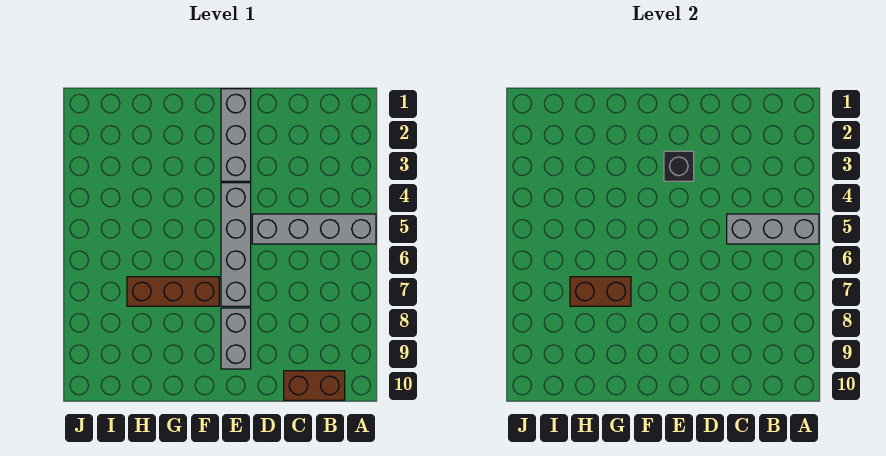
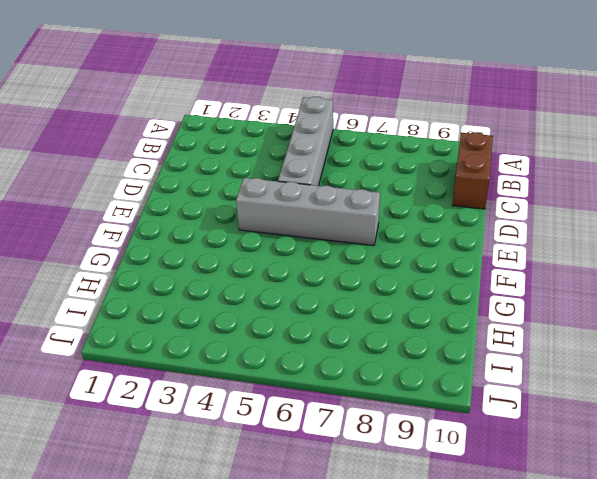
none -> grey brick E1:E3 level 1
none -> grey brick E8:E9 level 1

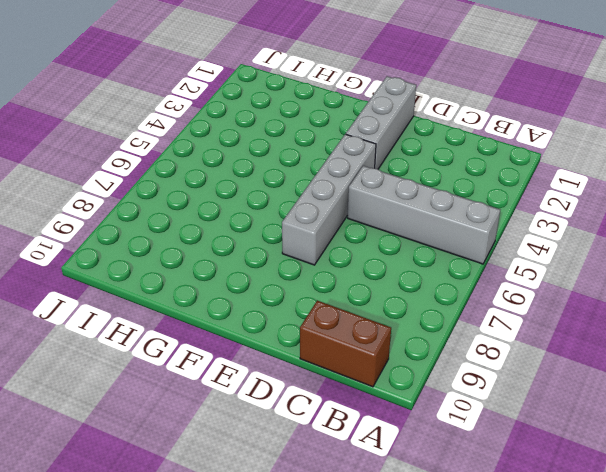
none -> grey brick E8:E9 level 1
none -> brown brick F7:H7 level 1

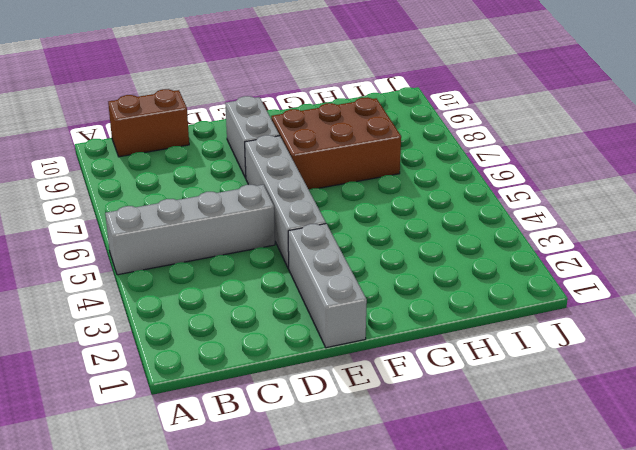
brown brick F7:H8 level 1 -> brown brick F7:H7 level 1
none -> grey brick A5:C5 level 2
none -> black brick E3 level 2

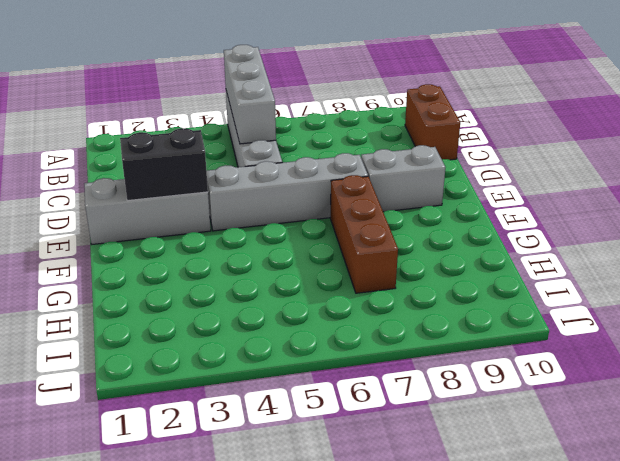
black brick E2:E3 level 2 -> black brick E3 level 2
none -> brown brick G7:H7 level 2

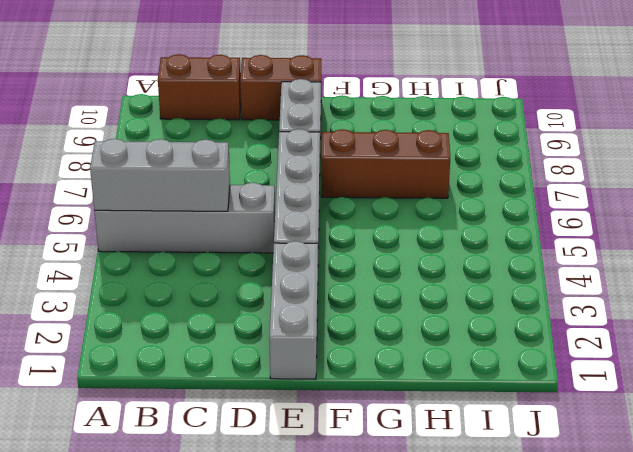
brown brick D10:E10 level 1 -> brown brick G7:H7 level 2
none -> black brick E3 level 2

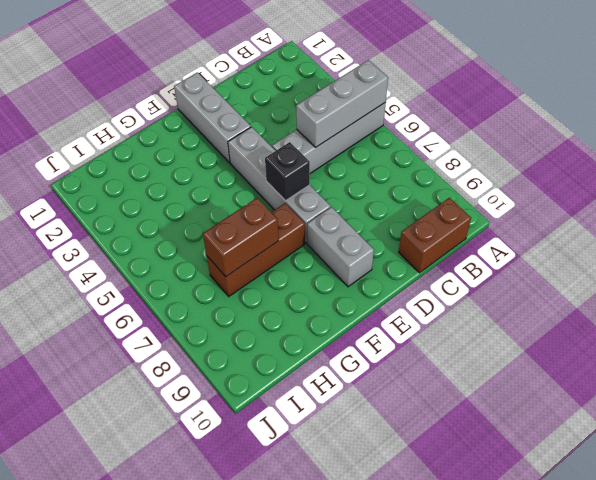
black brick E6 level 2 -> black brick E3 level 2

